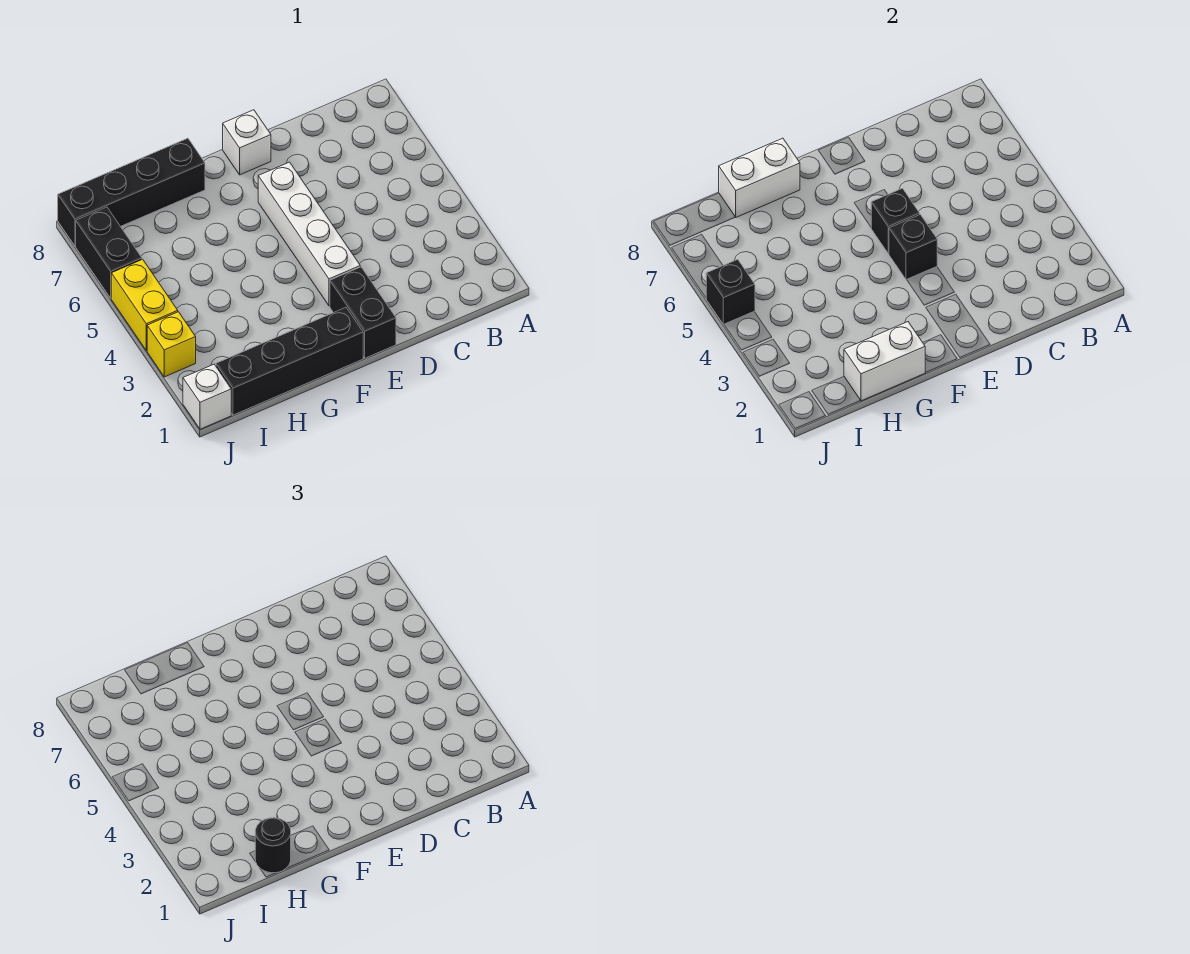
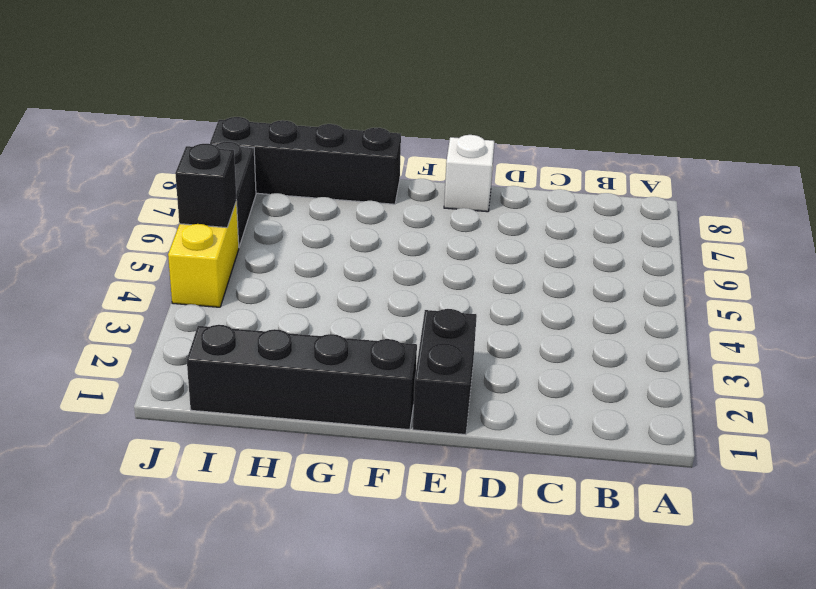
none -> white brick E3:E6 level 1
none -> white brick J1 level 1
none -> yellow brick J3 level 1

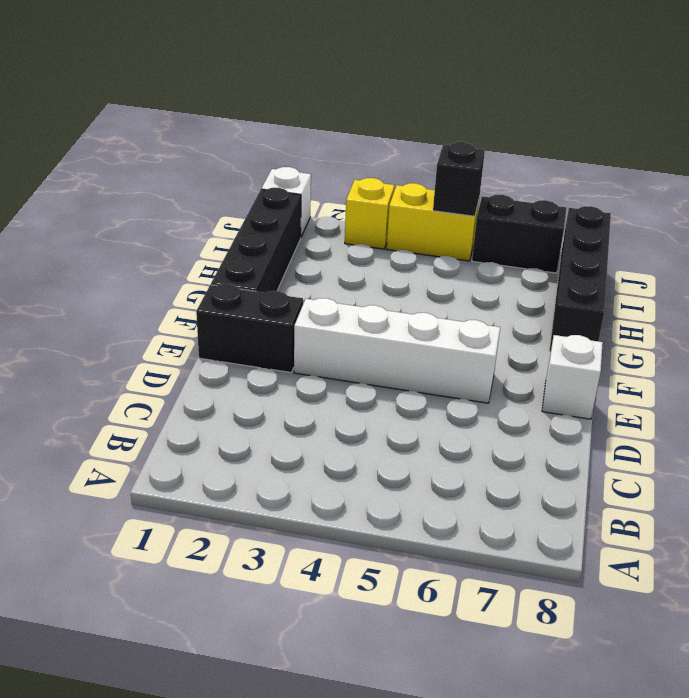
none -> black brick E4 level 2
none -> black brick E5 level 2
none -> white brick G1:H1 level 2

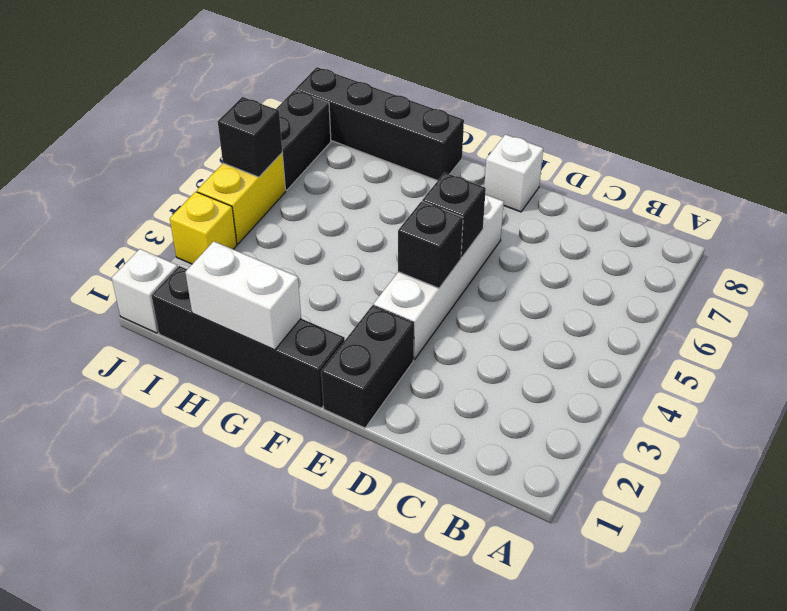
none -> white brick G8:H8 level 2
none -> black round brick H1 level 3

